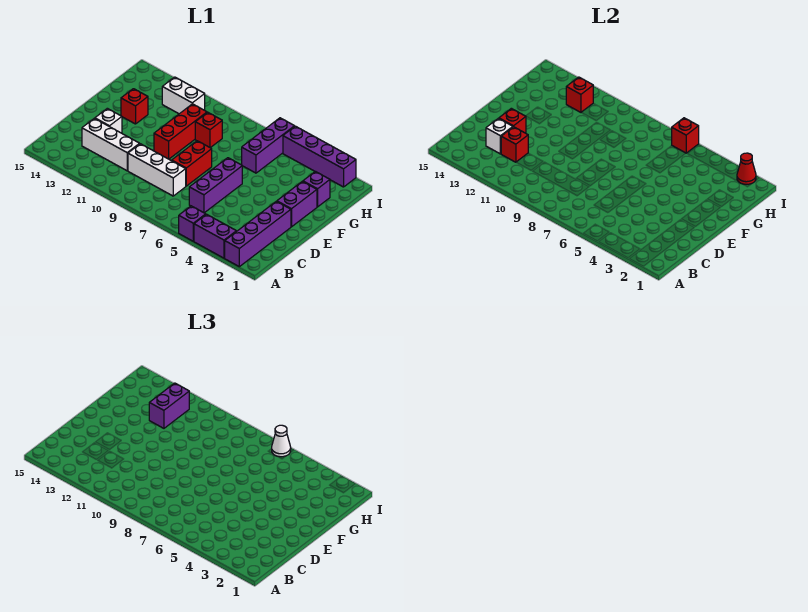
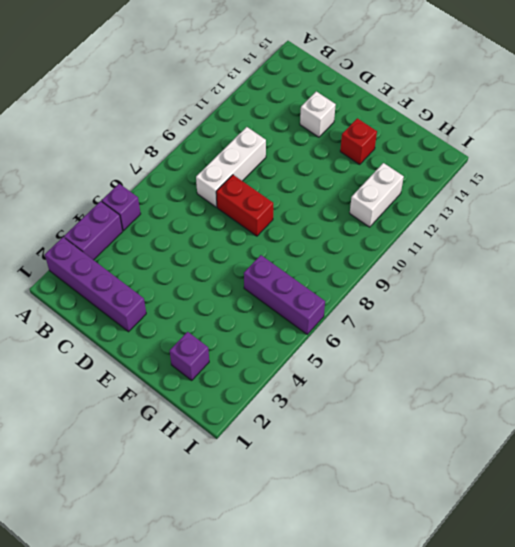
none -> purple brick C6:E6 level 1
none -> white brick C11:C13 level 1
none -> purple brick E2:F2 level 1

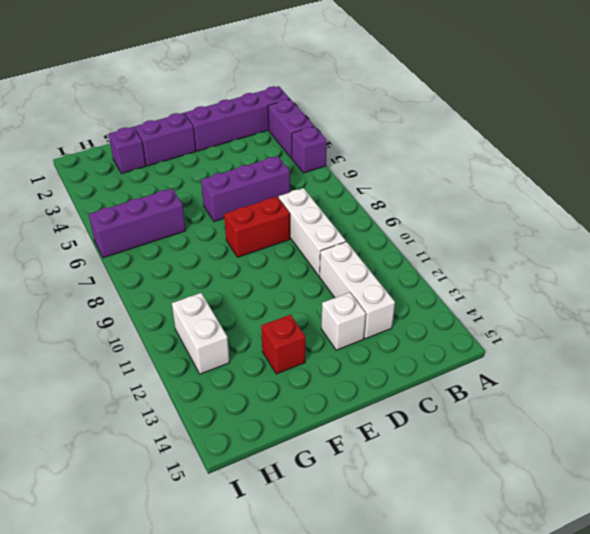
none -> red brick E10:G10 level 1
none -> red brick G9 level 1
none -> purple brick I2:I5 level 1

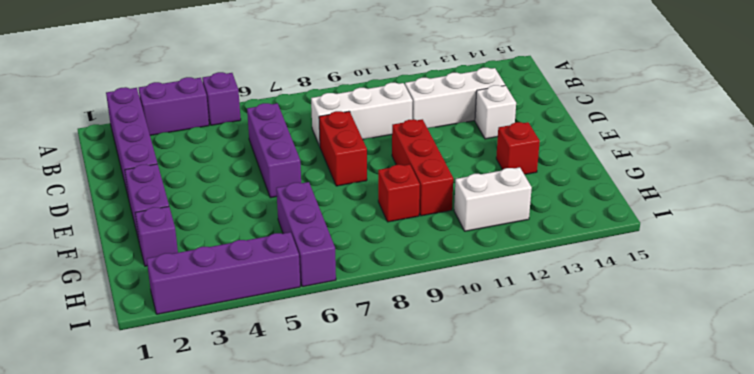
none -> red brick C12 level 2
none -> white brick C13 level 2
none -> red brick D13 level 2

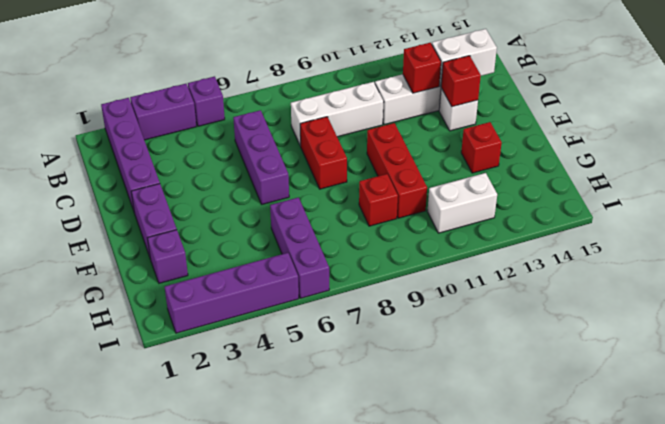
white brick C13:C14 level 2 -> white brick C13 level 2
none -> red brick H12 level 2
none -> red cone I2 level 2
none -> red brick I6 level 2

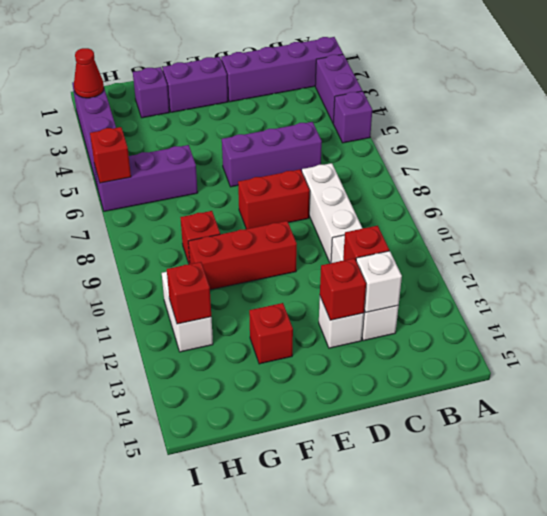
none -> purple brick G12:H12 level 3
none -> white cone I6 level 3

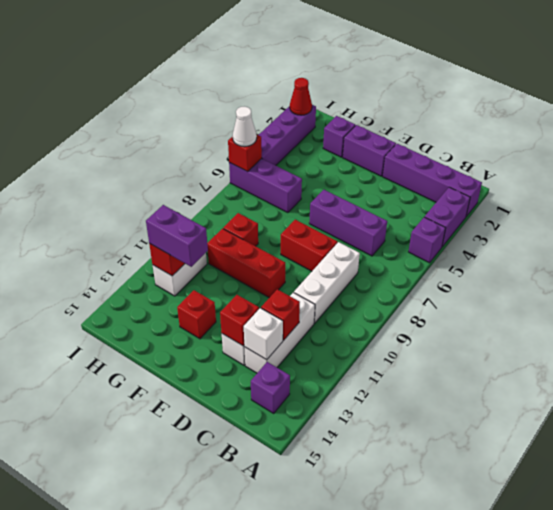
purple brick B14 level 1 -> none

